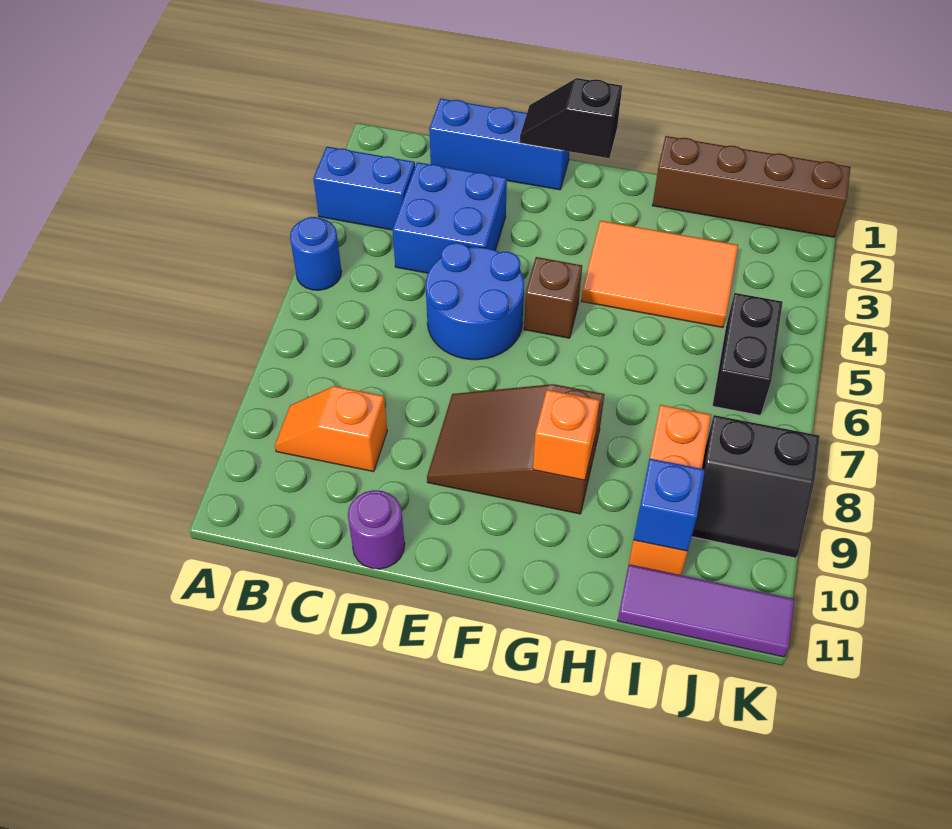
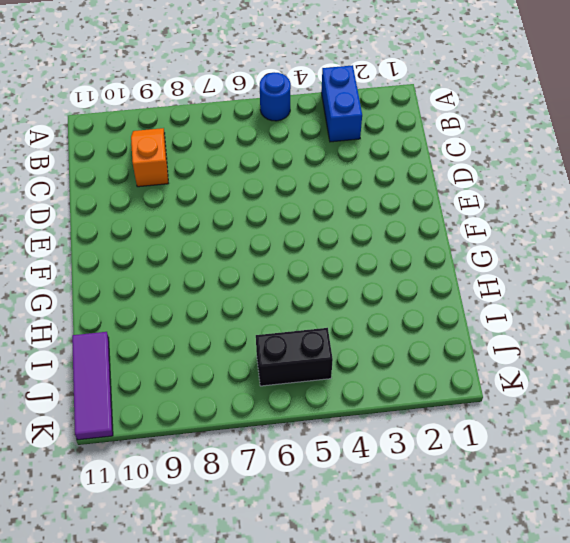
none -> blue brick C1:E1 level 1
none -> blue brick C3:D4 level 1
none -> blue round brick D5:E6 level 1

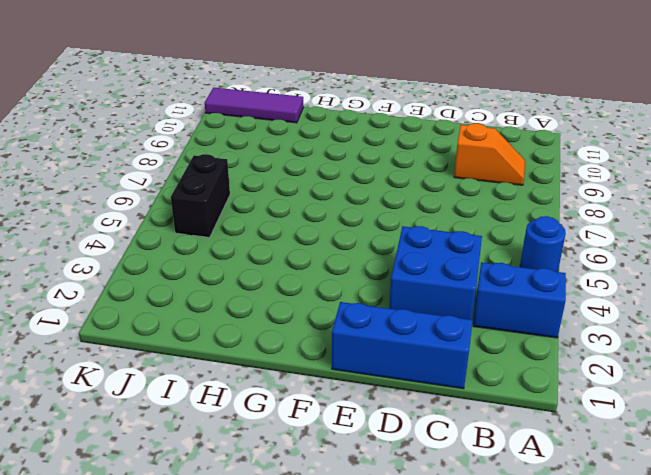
none -> blue round brick D5:E6 level 1
none -> purple round brick D11 level 1
none -> brown slope E8:G9 level 1 top G

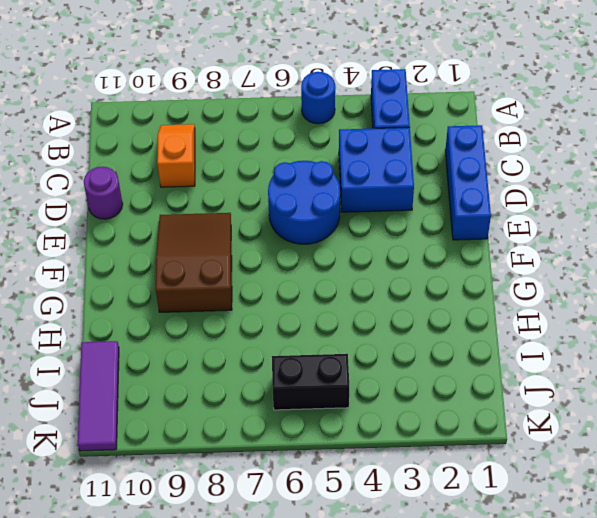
none -> brown brick F5 level 1
none -> orange tile G3:I4 level 1
none -> brown brick H1:K1 level 1

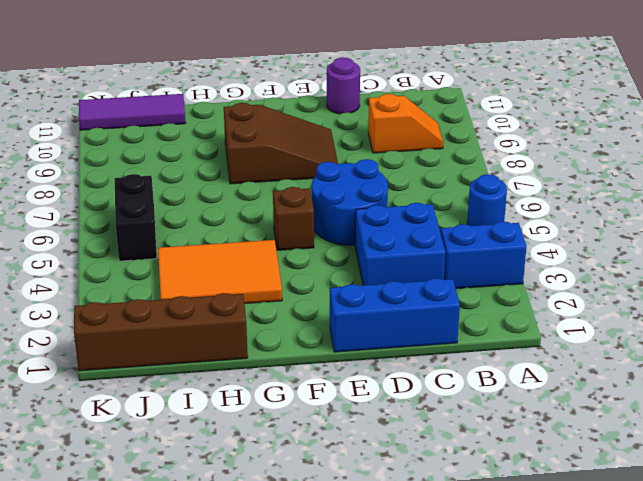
none -> orange brick I8:I10 level 1
none -> black slope J8:K9 level 1 top 8
none -> black slope E1:F1 level 2 top F

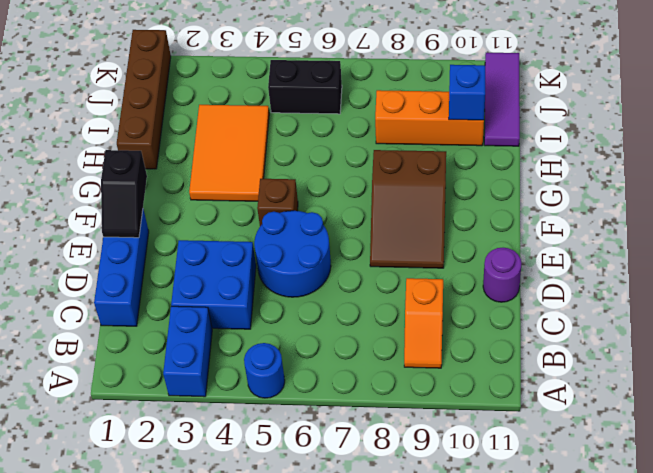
none -> black slope J8:K9 level 1 top 8
none -> orange brick G9 level 2

